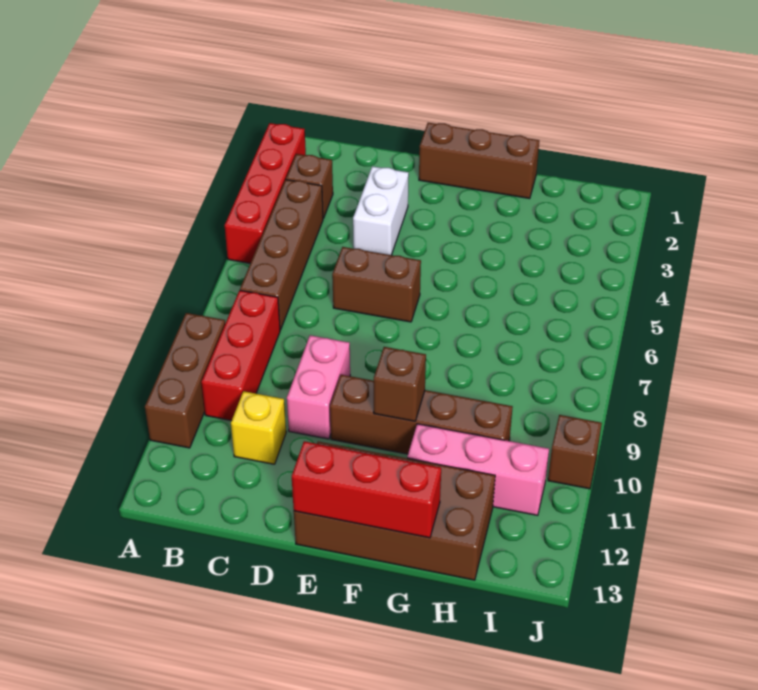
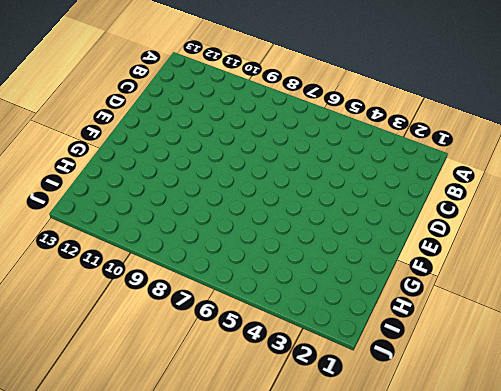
none -> red brick A2:A5 level 1
none -> brown brick A9:A11 level 1
none -> brown brick B3 level 1

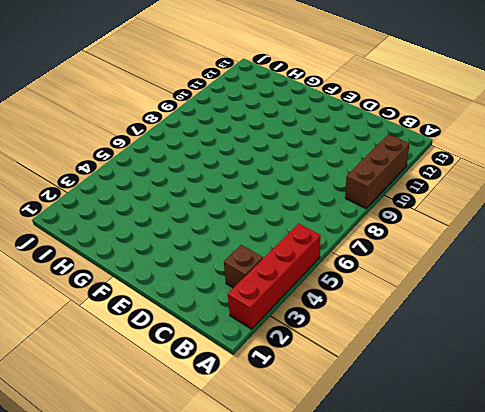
none -> brown brick B4:B7 level 1
none -> red brick B8:B10 level 1
none -> yellow brick C11 level 1

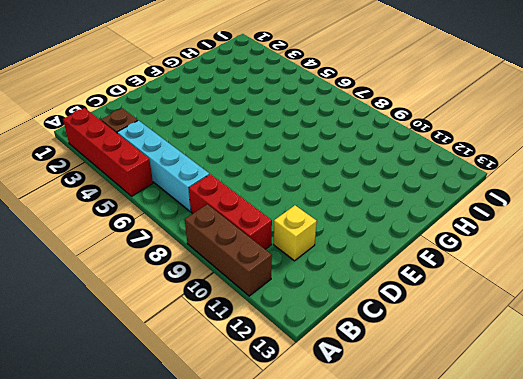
cyan brick B4:B7 level 1 -> brown brick B4:B7 level 1
none -> white brick D3:D4 level 1
none -> brown brick D6:E6 level 1
none -> pink brick D9:D10 level 1

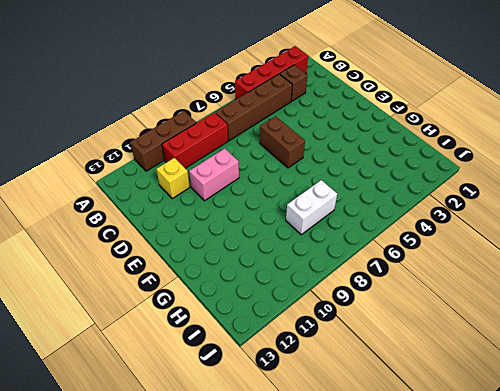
white brick H7:H8 level 1 -> white brick D3:D4 level 1
none -> brown brick E1:G1 level 1
none -> brown brick E10:H10 level 1
none -> brown brick E12:H13 level 1

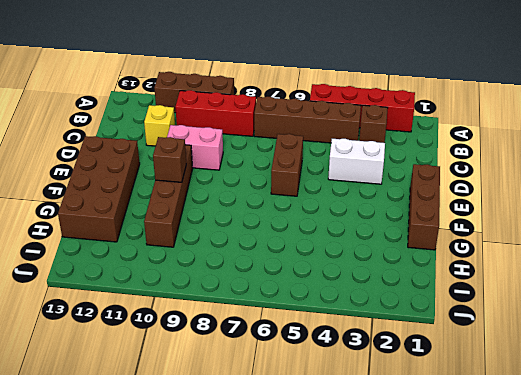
none -> pink brick G11:I11 level 1
none -> brown brick J10 level 1
none -> red brick E13:G13 level 2

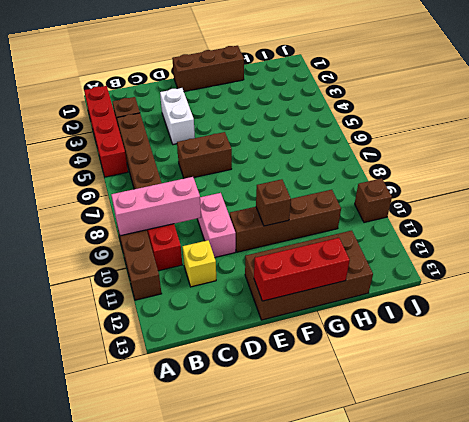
pink brick A9:C9 level 2 -> pink brick G11:I11 level 1

